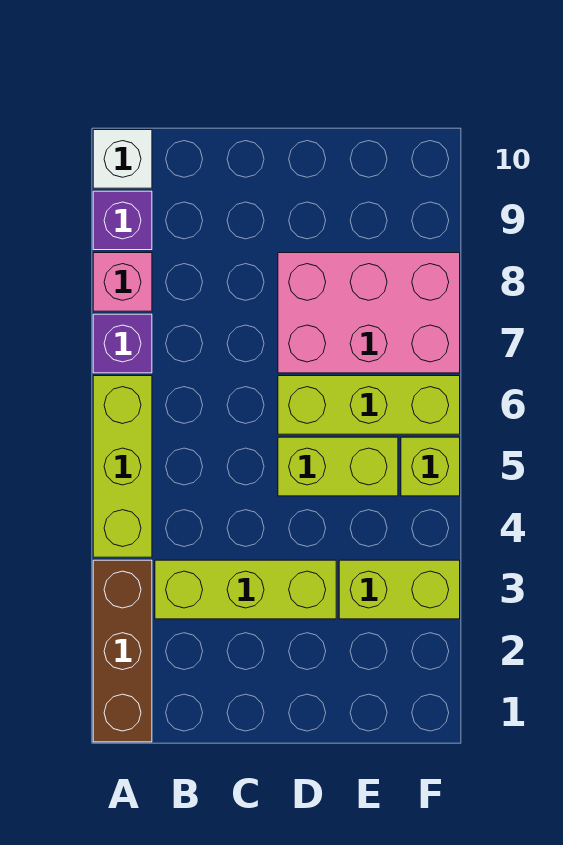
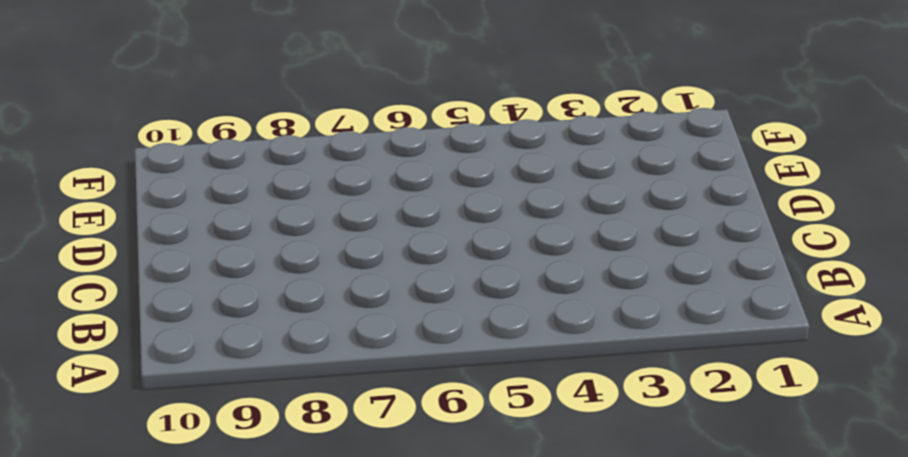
none -> brown brick A1:A3 level 1
none -> lime brick A4:A6 level 1
none -> purple brick A7 level 1

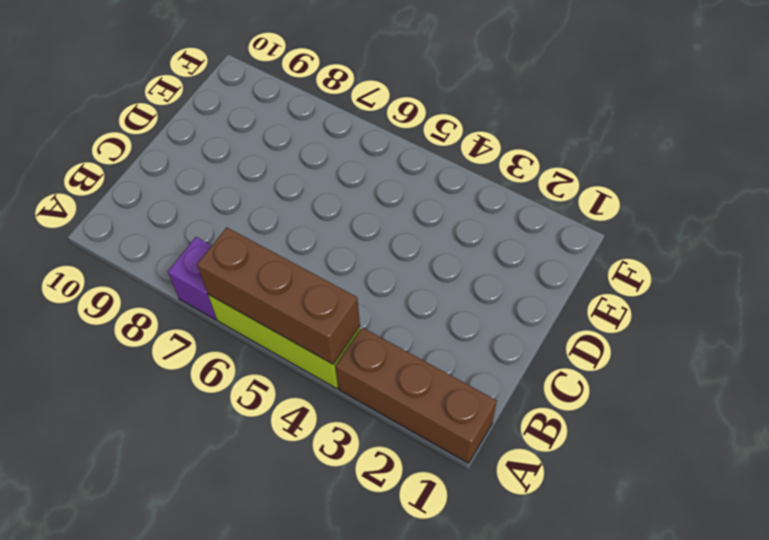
brown brick A4:A6 level 2 -> none
none -> pink brick A8 level 1
none -> purple brick A9 level 1
none -> white brick A10 level 1

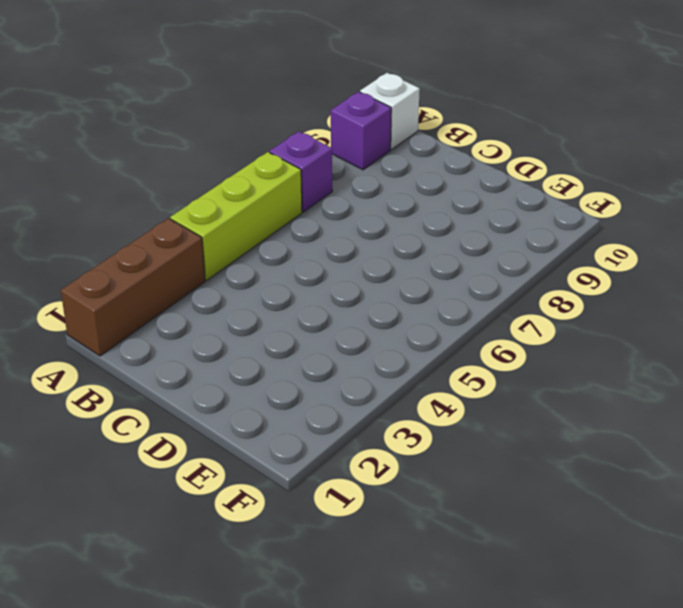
none -> pink brick A8 level 1
none -> lime brick B3:D3 level 1
none -> lime brick D5:E5 level 1

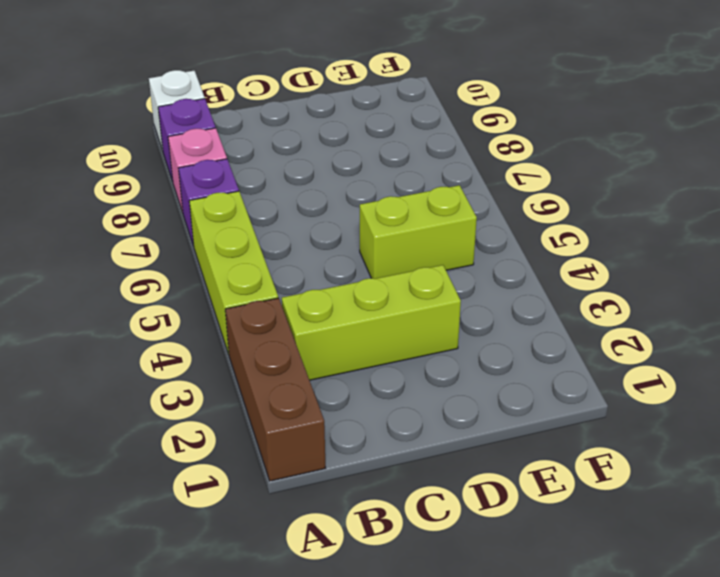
none -> lime brick D6:F6 level 1
none -> pink brick D7:F8 level 1
none -> lime brick E3:F3 level 1

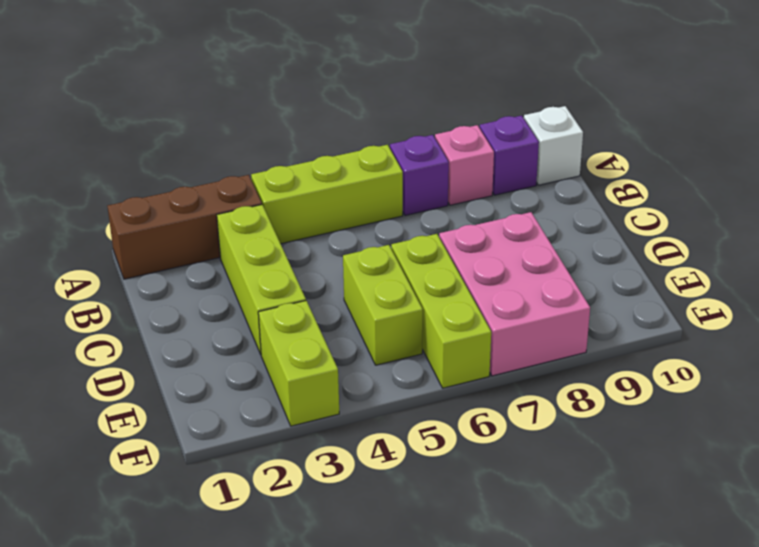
none -> lime brick F5 level 1

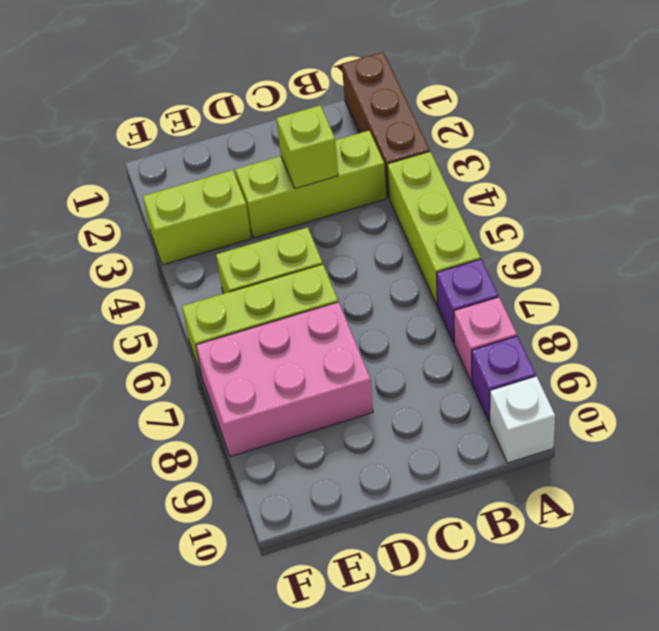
lime brick C3 level 2 -> lime brick F5 level 1

